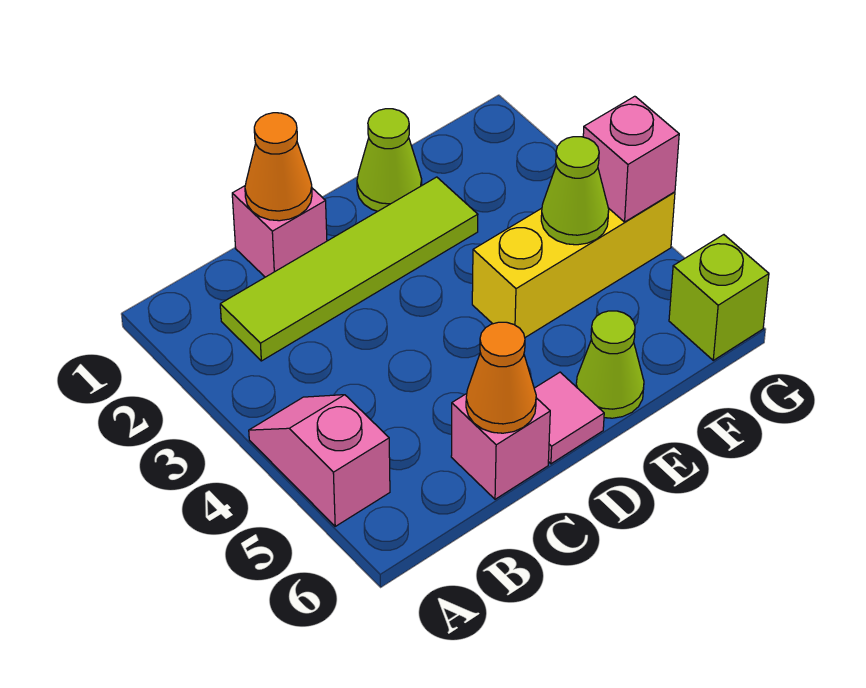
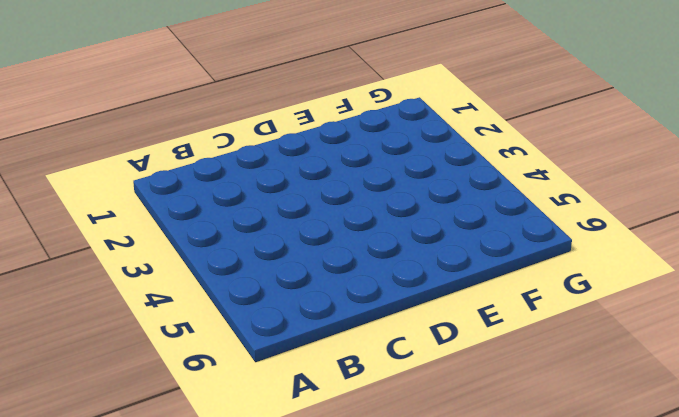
none -> pink slope A4:A5 level 1 top 5
none -> lime tile B2:E2 level 1
none -> pink brick C1 level 1

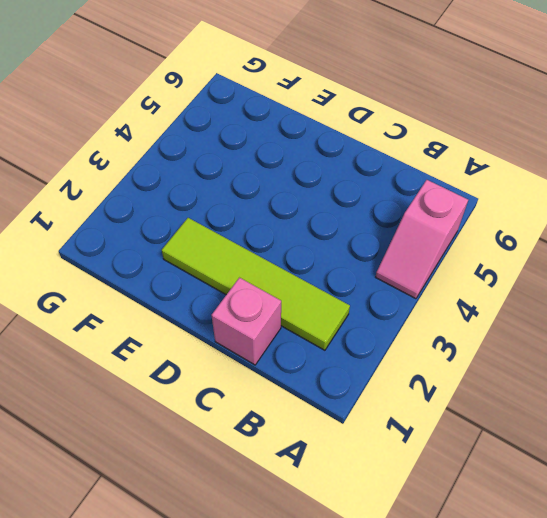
none -> pink brick C6 level 1
none -> pink tile D6 level 1
none -> lime cone E1 level 1

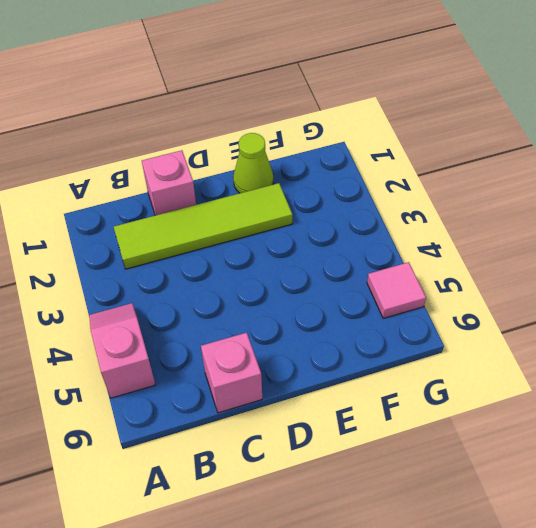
pink tile G5 level 1 -> pink tile D6 level 1
none -> yellow brick E4:G4 level 1
none -> lime cone E6 level 1
none -> lime brick G6 level 1

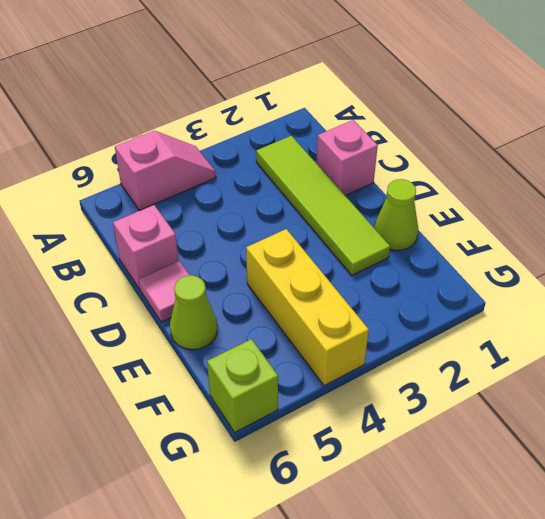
none -> orange cone C1 level 2
none -> orange cone C6 level 2
none -> lime cone F4 level 2

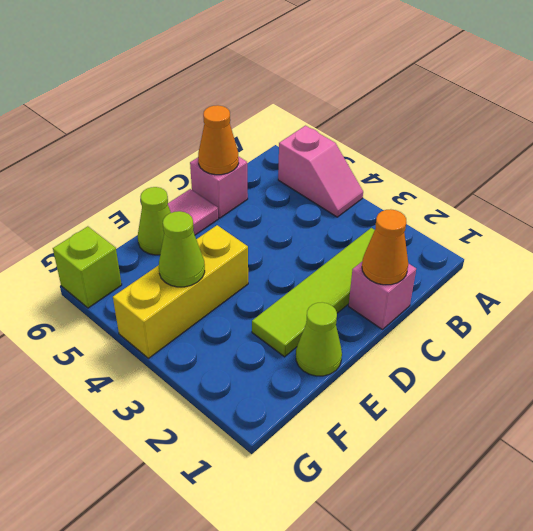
none -> pink brick G4 level 2

